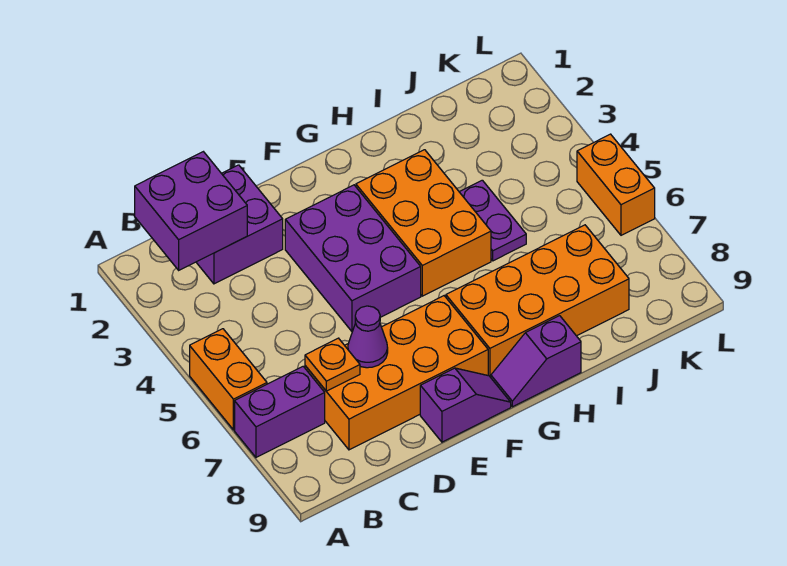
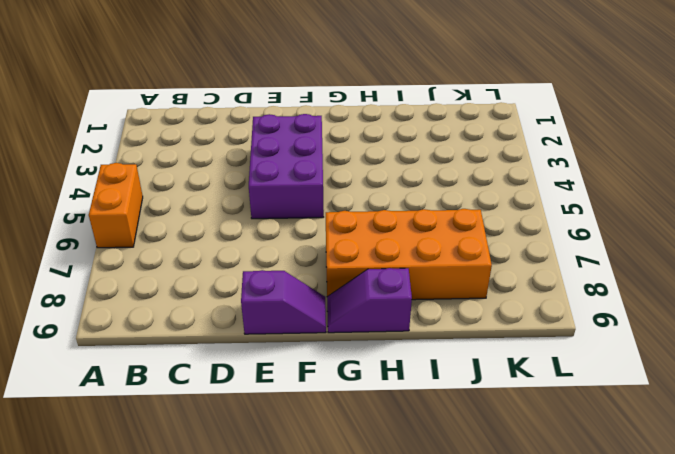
none -> purple brick A7:B7 level 1
none -> purple brick C1:D2 level 1
none -> orange brick C7:F8 level 1

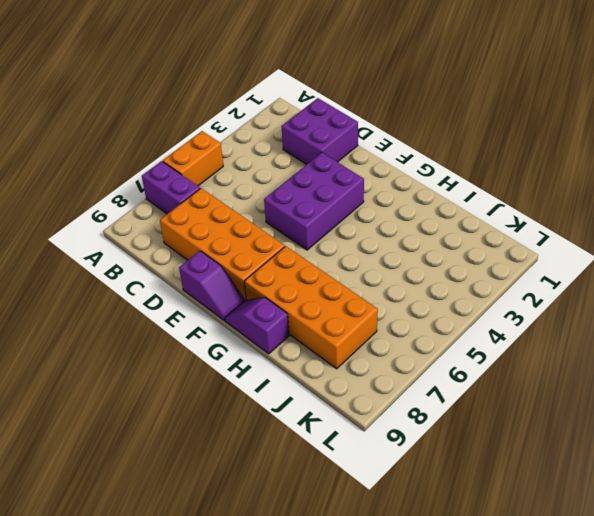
none -> orange brick G3:H5 level 1
none -> purple plate I4:I5 level 1
none -> orange brick L5:L6 level 1

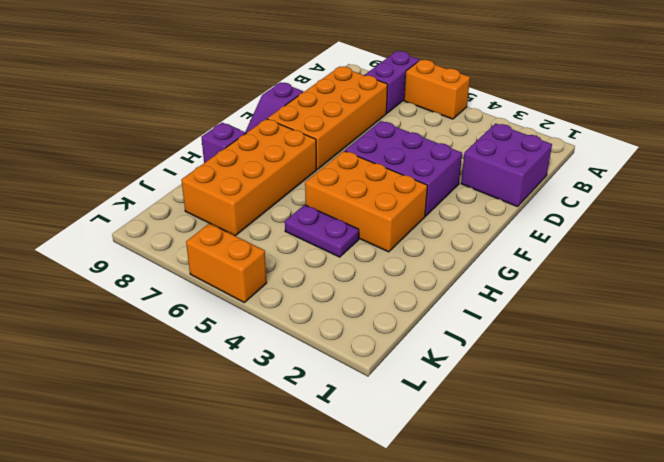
none -> purple brick B1:C2 level 2
none -> orange plate C7 level 2
none -> purple cone D7 level 2

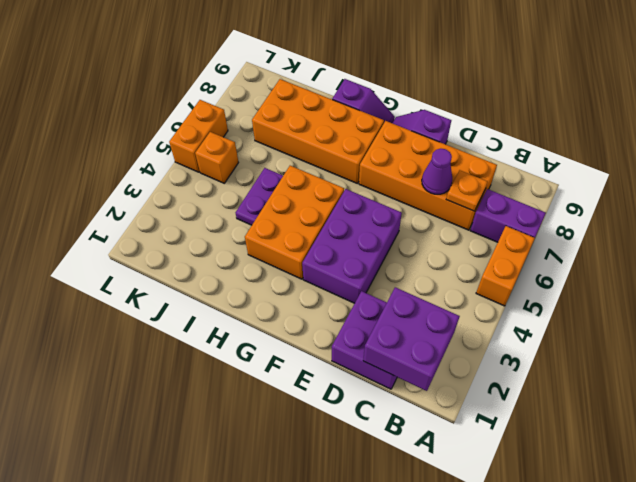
orange brick K5 level 1 -> none

